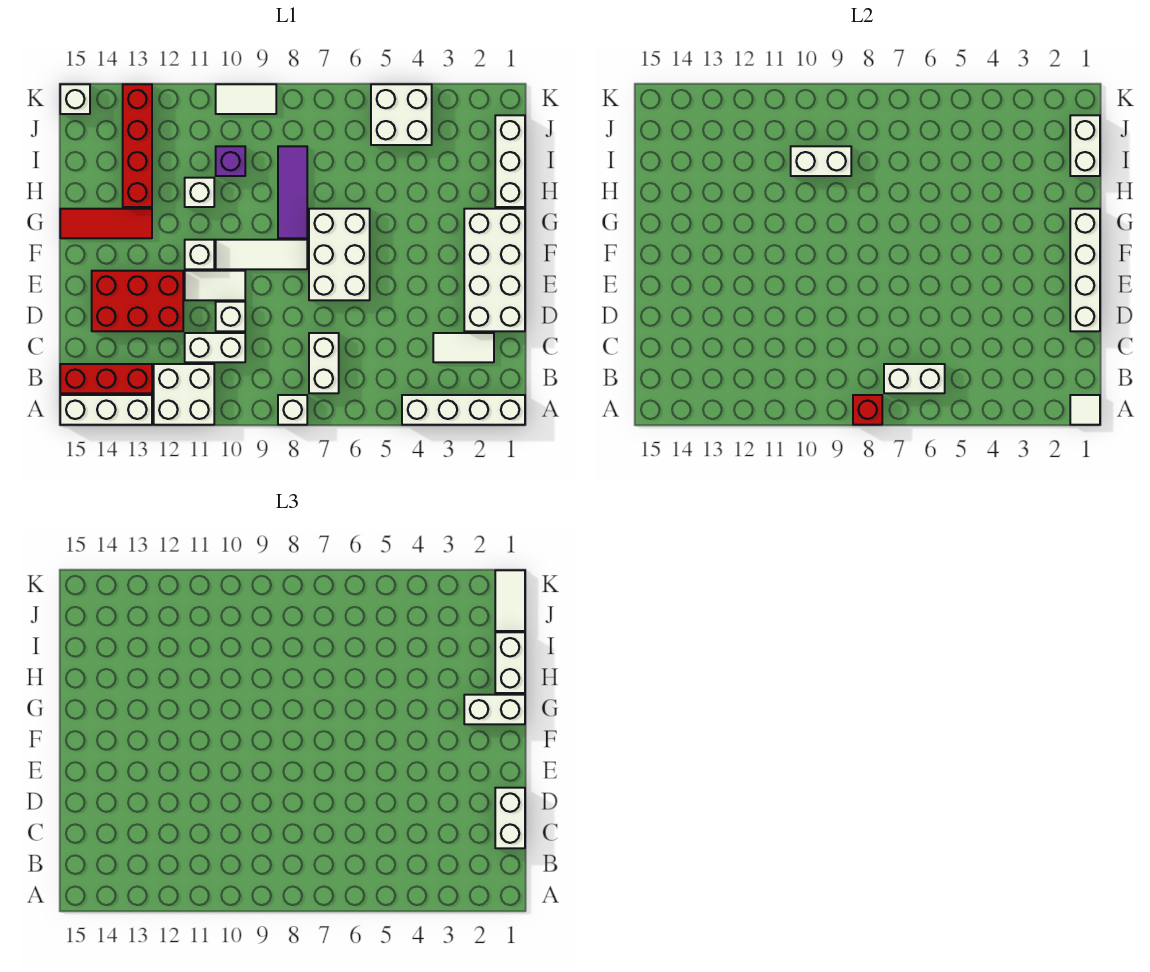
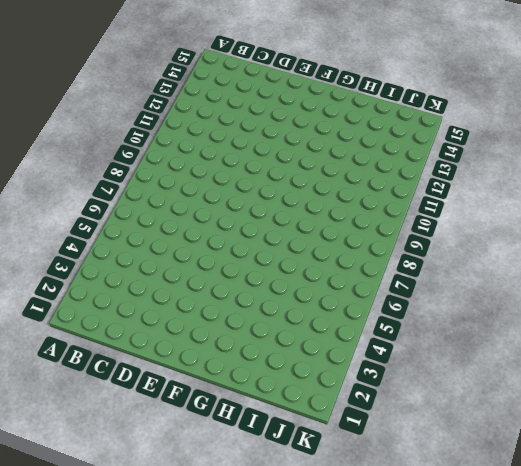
none -> white brick A1:A4 level 1
none -> white brick A8 level 1
none -> white brick A11:B12 level 1
none -> white brick A13:A15 level 1

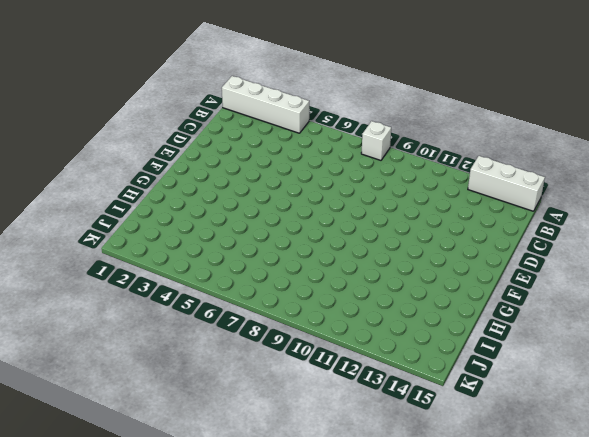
none -> white brick A11:B12 level 1
none -> white brick B7:C7 level 1
none -> red brick B13:B15 level 1
none -> white tile C2:C3 level 1

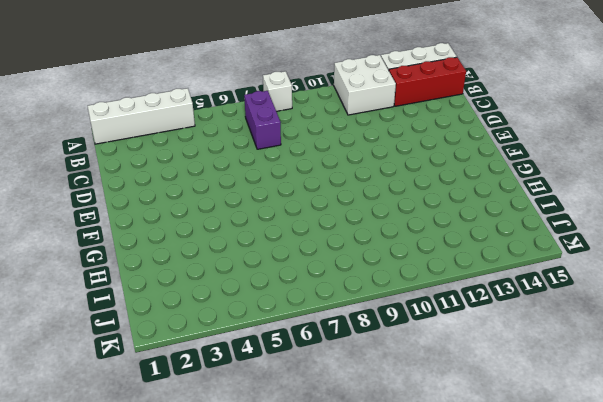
purple brick B7:C7 level 1 -> white brick B7:C7 level 1
none -> white tile C2:C3 level 1
none -> white brick C10:C11 level 1
none -> white brick D1:G2 level 1
none -> white brick D10 level 1

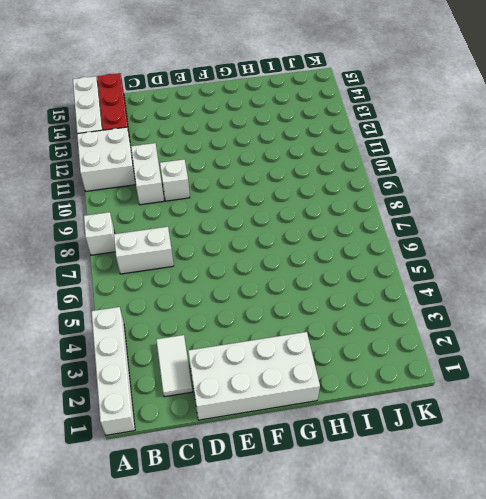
none -> red brick D12:E14 level 1
none -> white brick E6:G7 level 1
none -> white tile E10:E11 level 1
none -> white tile F8:F10 level 1

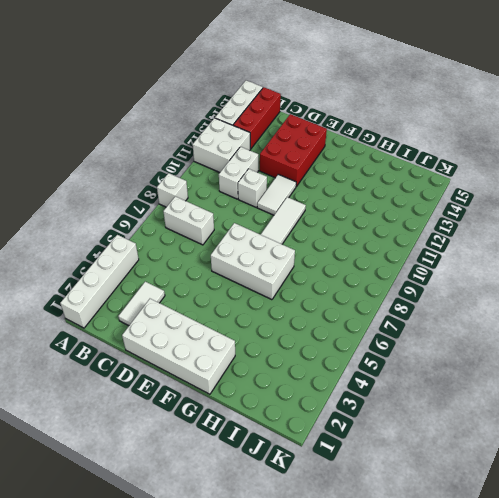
none -> white brick F11 level 1
none -> purple tile G8:I8 level 1
none -> red tile G13:G15 level 1
none -> white brick H1:J1 level 1

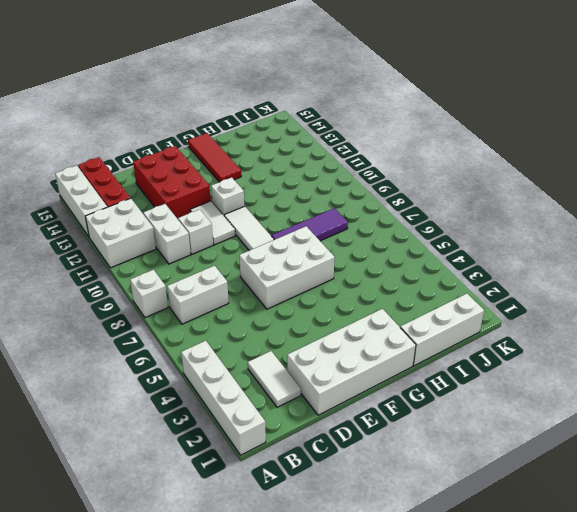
none -> white brick H11 level 1
none -> red brick H13:K13 level 1
none -> purple brick I10 level 1
none -> white brick J4:K5 level 1

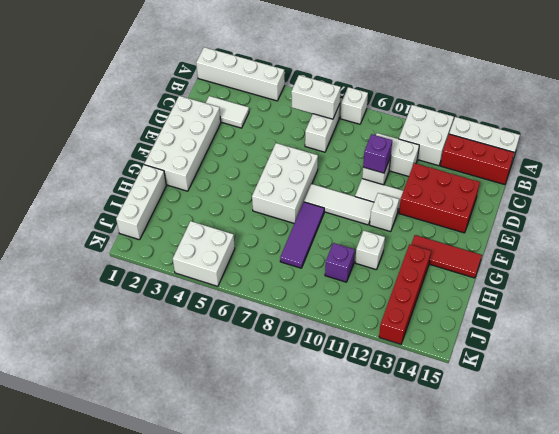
purple brick D10 level 2 -> none
none -> white tile K9:K10 level 1
none -> white brick K15 level 1
none -> white tile A1 level 2
none -> red brick A8 level 2

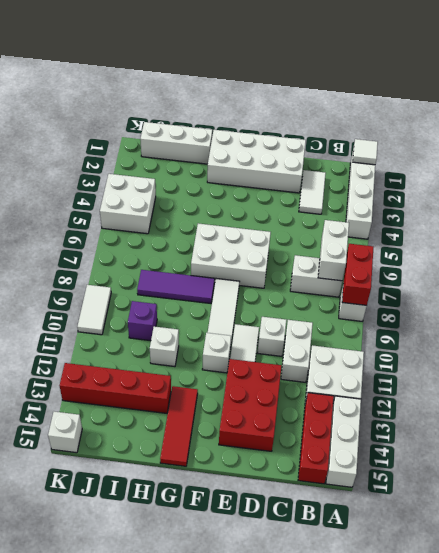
red brick A7:A8 level 2 -> red brick A8 level 2
none -> white brick D1:G1 level 2
none -> white brick I1:J1 level 2
none -> white brick I9:I10 level 2
none -> white brick C1:D1 level 3

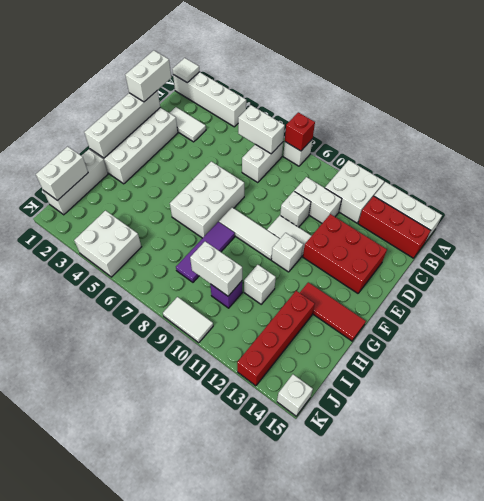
none -> white brick G1:G2 level 3
none -> white brick H1:I1 level 3
none -> white tile J1:K1 level 3

